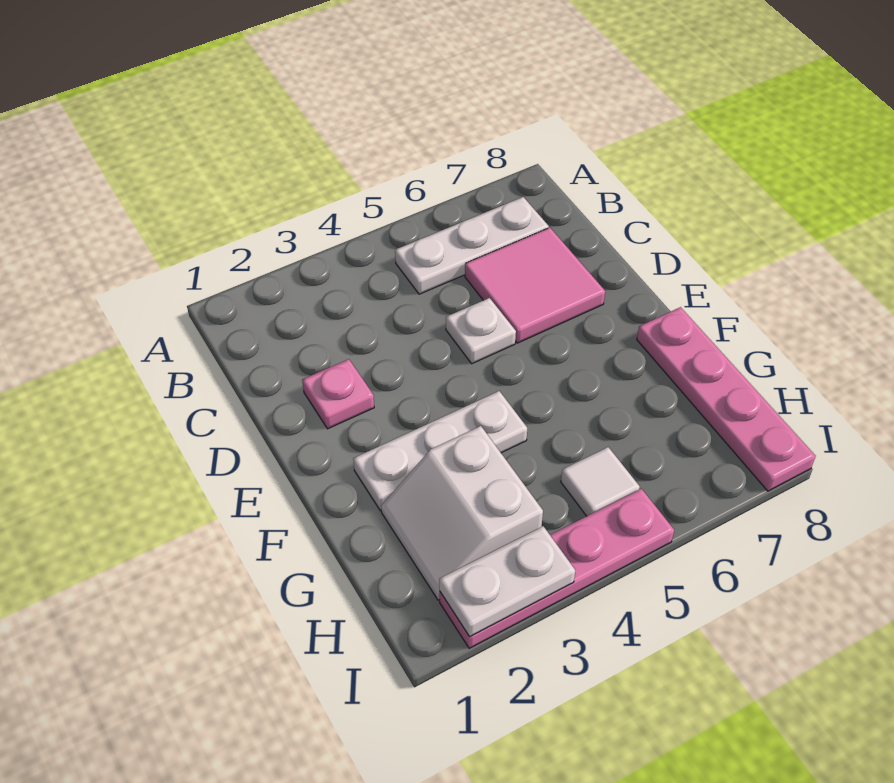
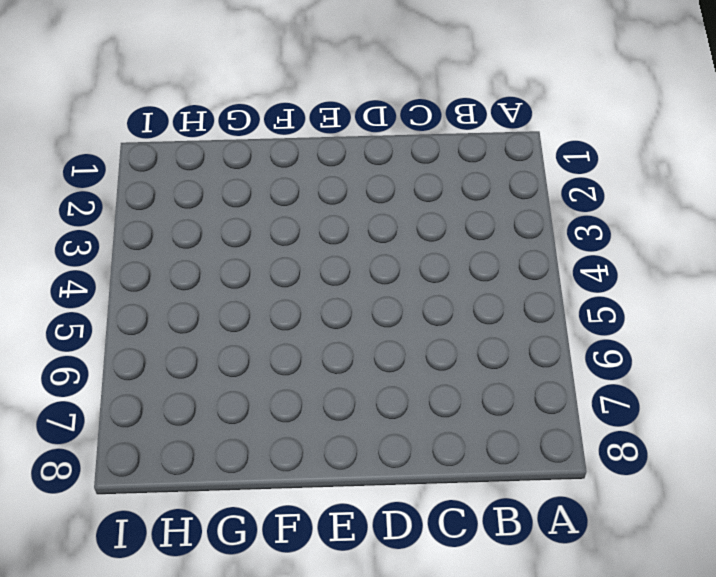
none -> white plate B5:B7 level 1
none -> pink tile C6:D7 level 1

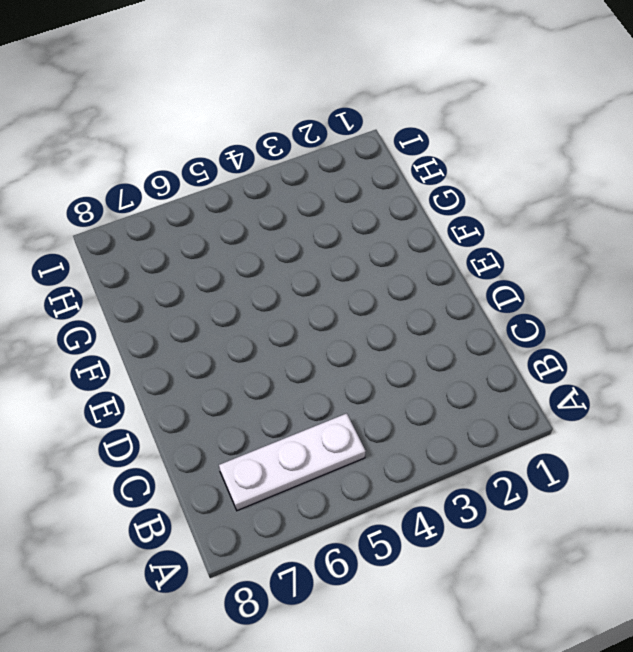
none -> pink tile C6:D7 level 1
none -> pink plate D2 level 1

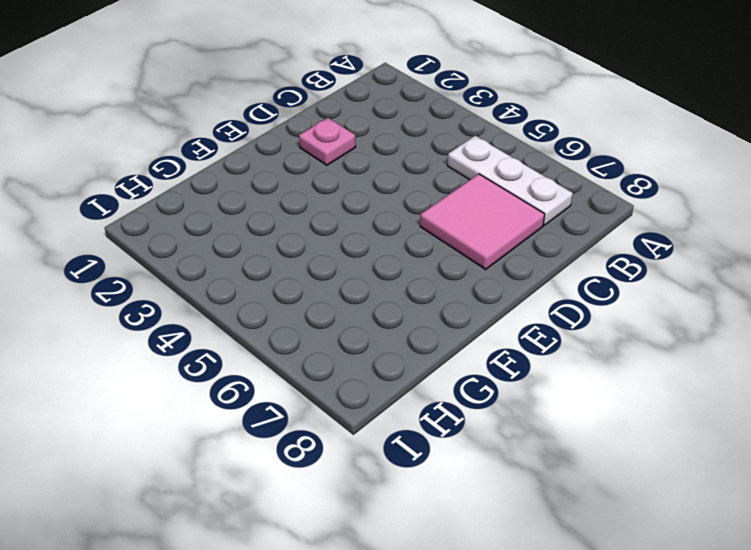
none -> white plate D5 level 1
none -> white plate F2:F4 level 1

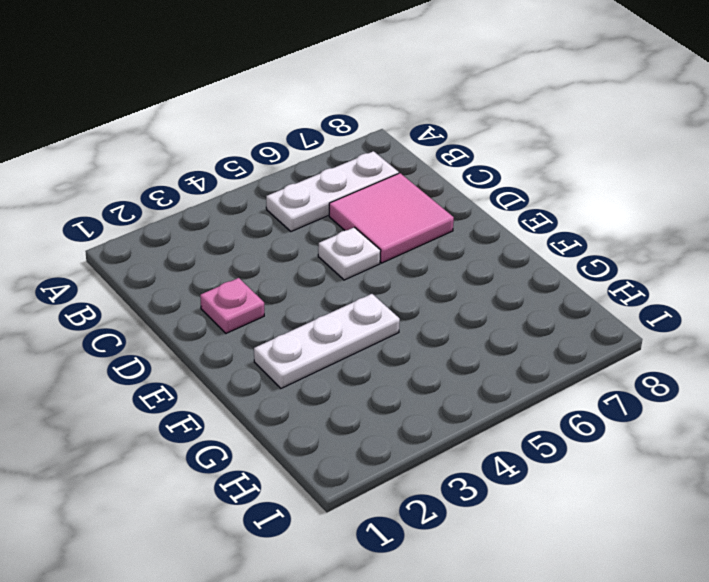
none -> pink plate F8:I8 level 1
none -> white slope G2:H3 level 1 top 3

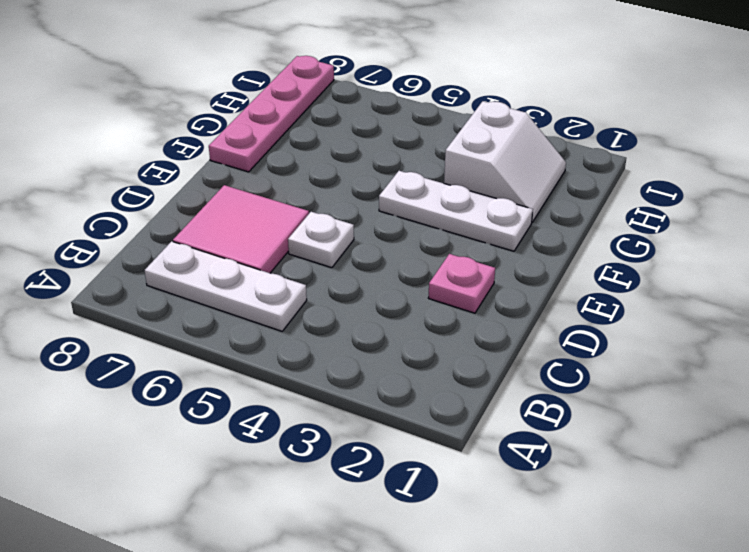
none -> white tile H5 level 1
none -> pink plate I2:I5 level 1

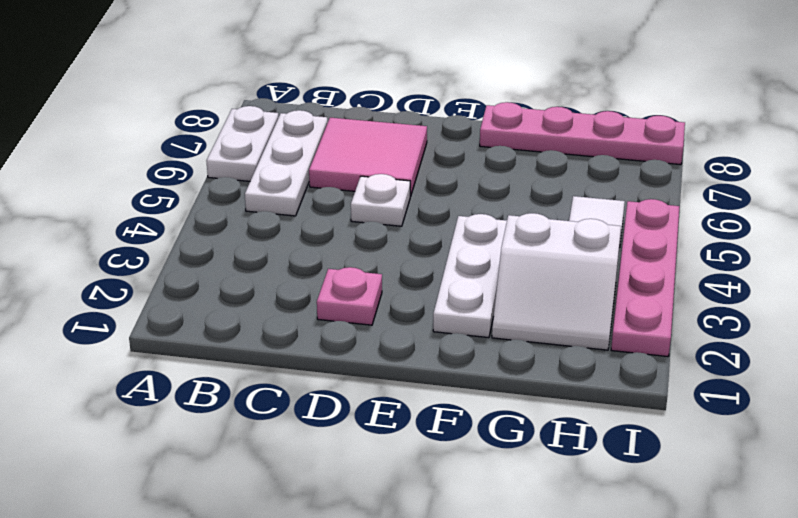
white plate A6:A7 level 1 -> white plate I2:I3 level 2

